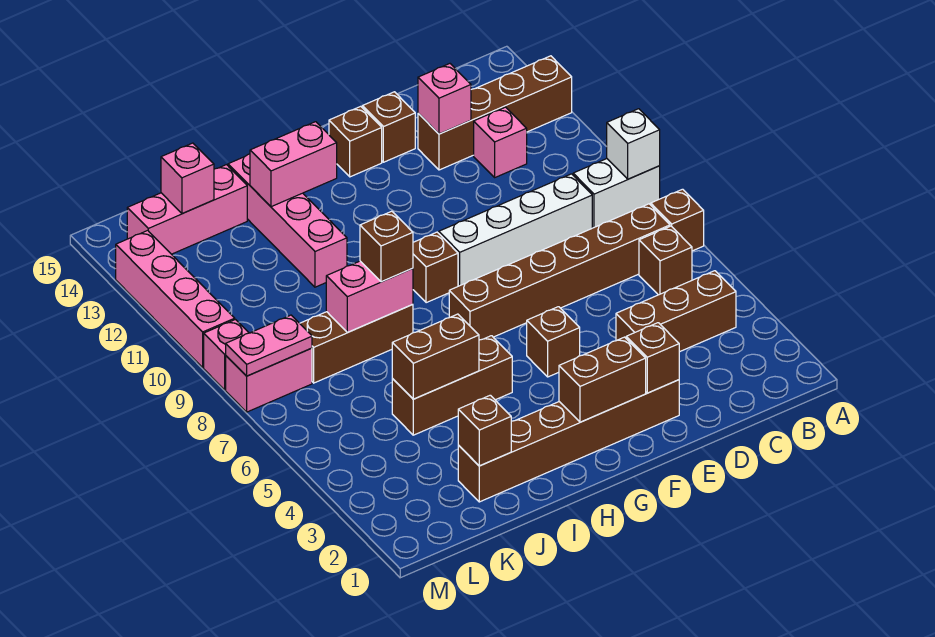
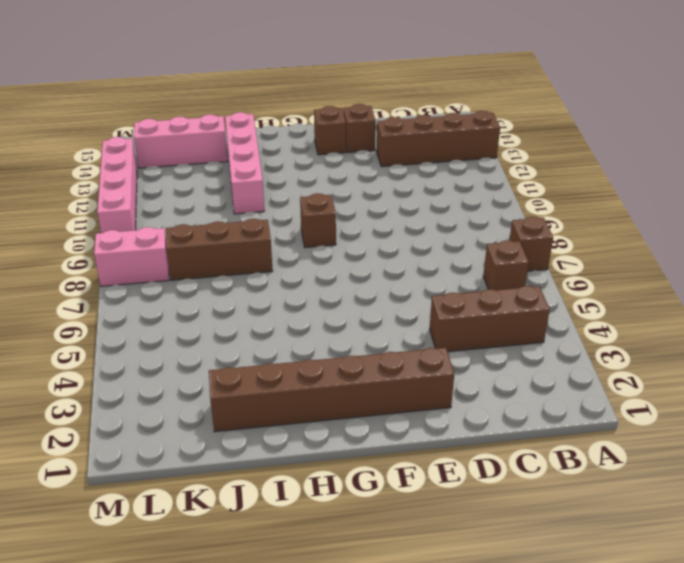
none -> white brick A9:B9 level 1
none -> brown brick B7:G7 level 1
none -> white brick C9:F9 level 1
none -> pink brick C12 level 1

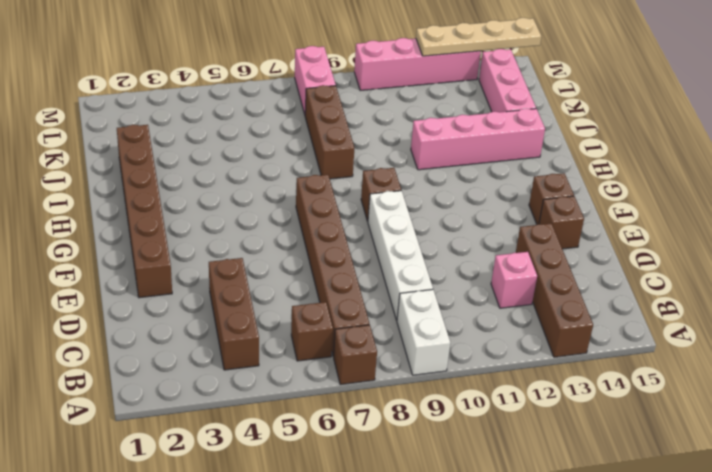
tan plate M12:M15 level 2 -> none
none -> brown brick F5 level 1
none -> brown brick H5:J5 level 1
none -> pink brick M9 level 1
none -> white brick A9 level 2

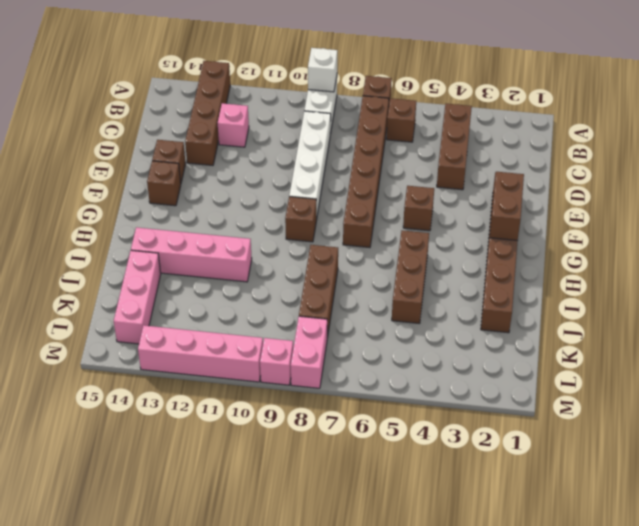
none -> pink brick D13 level 2
none -> brown brick E2 level 2
none -> pink brick H13:I13 level 2
none -> brown brick I5:J5 level 2

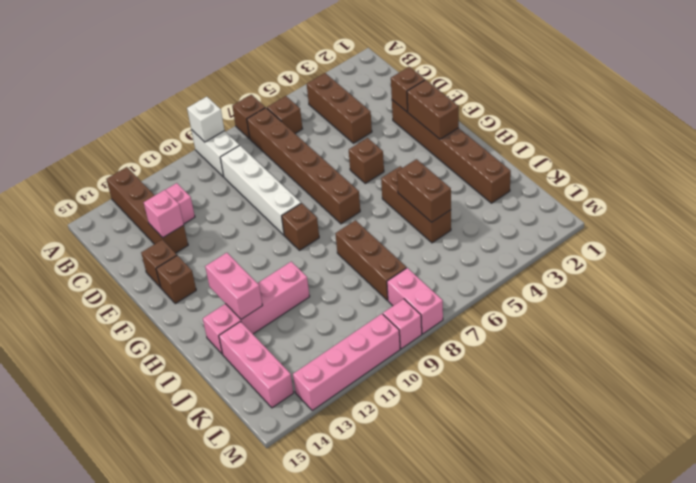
none -> pink brick I8:J8 level 2
none -> brown brick J2 level 2
none -> pink brick K14 level 2
none -> pink plate L8:M8 level 2

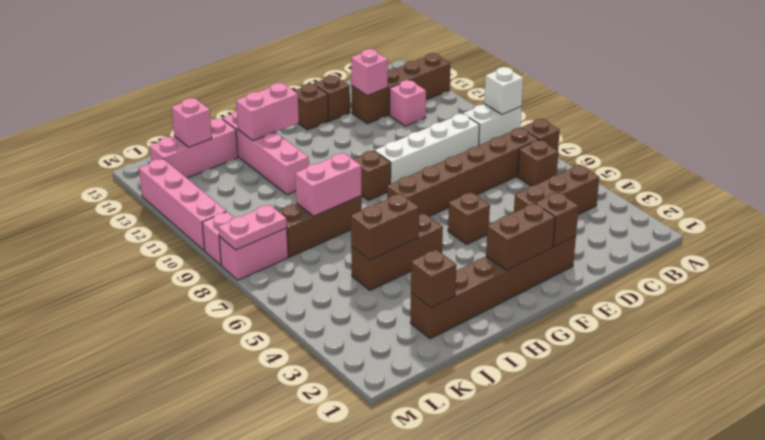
none -> brown brick I8 level 3

